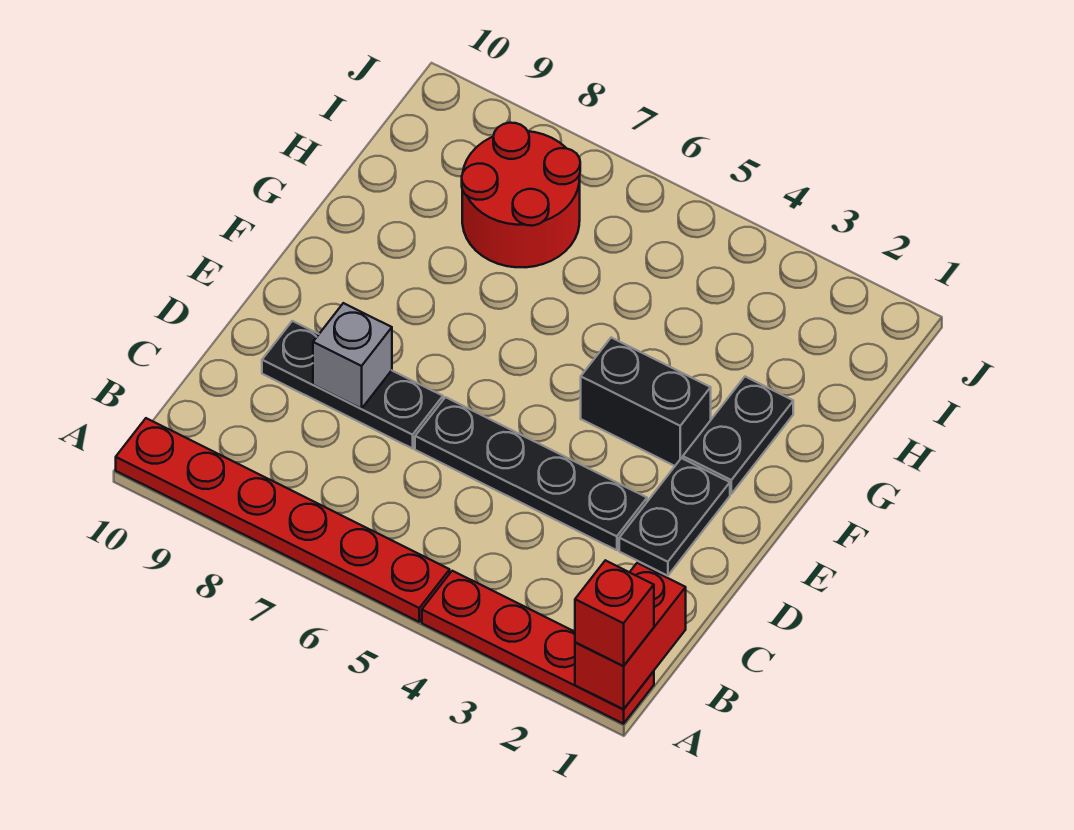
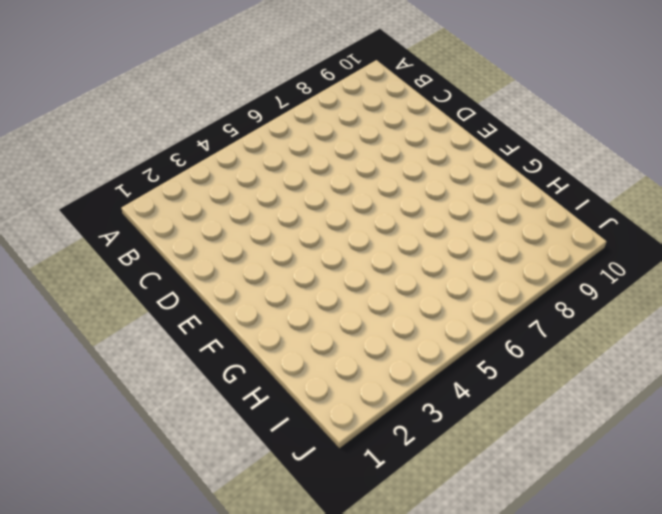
none -> red plate A1:A4 level 1
none -> red plate A5:A10 level 1

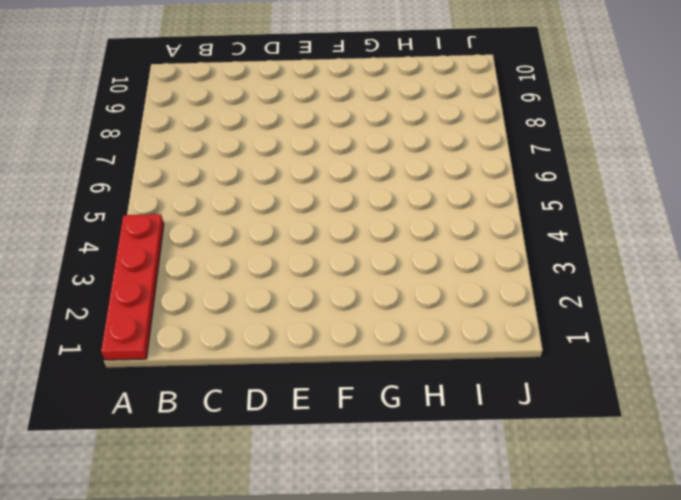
none -> red plate A5:A10 level 1
none -> black plate D2:E2 level 1

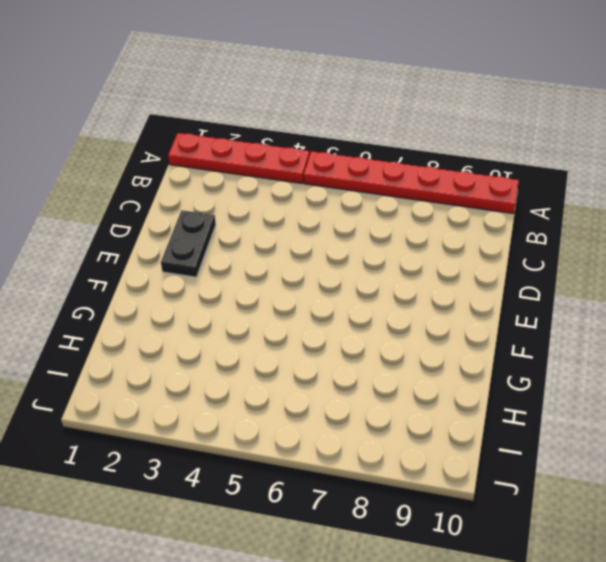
none -> black plate D3:D6 level 1
none -> black plate D7:D9 level 1

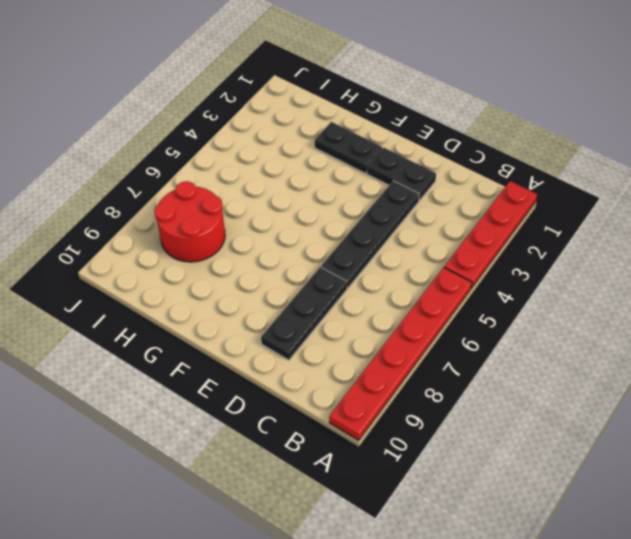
none -> black brick F3:F4 level 1
none -> red brick A1:B1 level 2

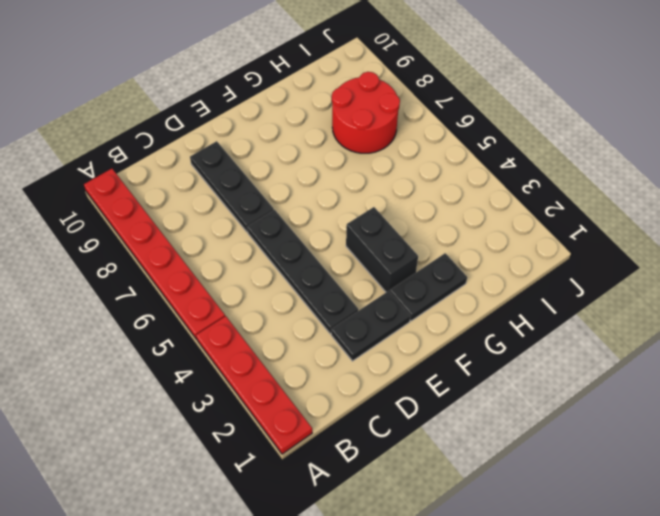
none -> red brick A1:B1 level 2
none -> grey brick D8 level 2

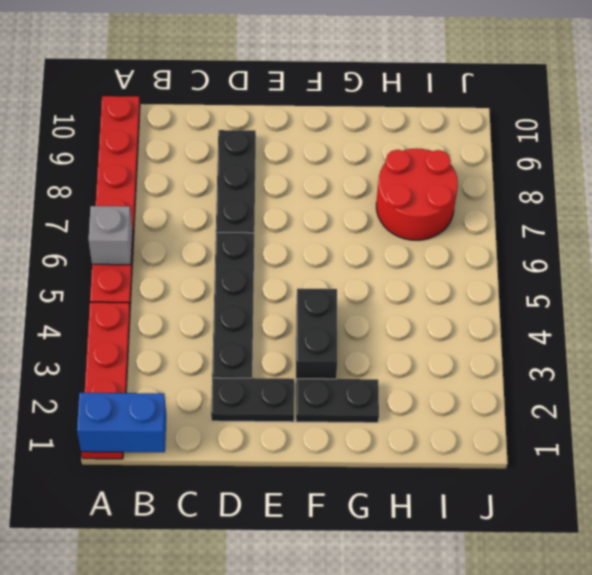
blue brick A1:B1 level 2 -> red brick A1:B1 level 2
grey brick A6 level 2 -> grey brick D8 level 2
none -> red brick A1 level 3

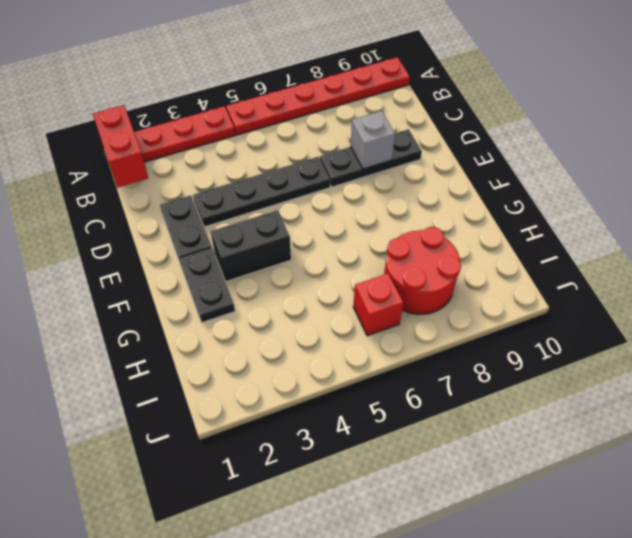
red brick I6 level 1 -> red brick A1 level 3

